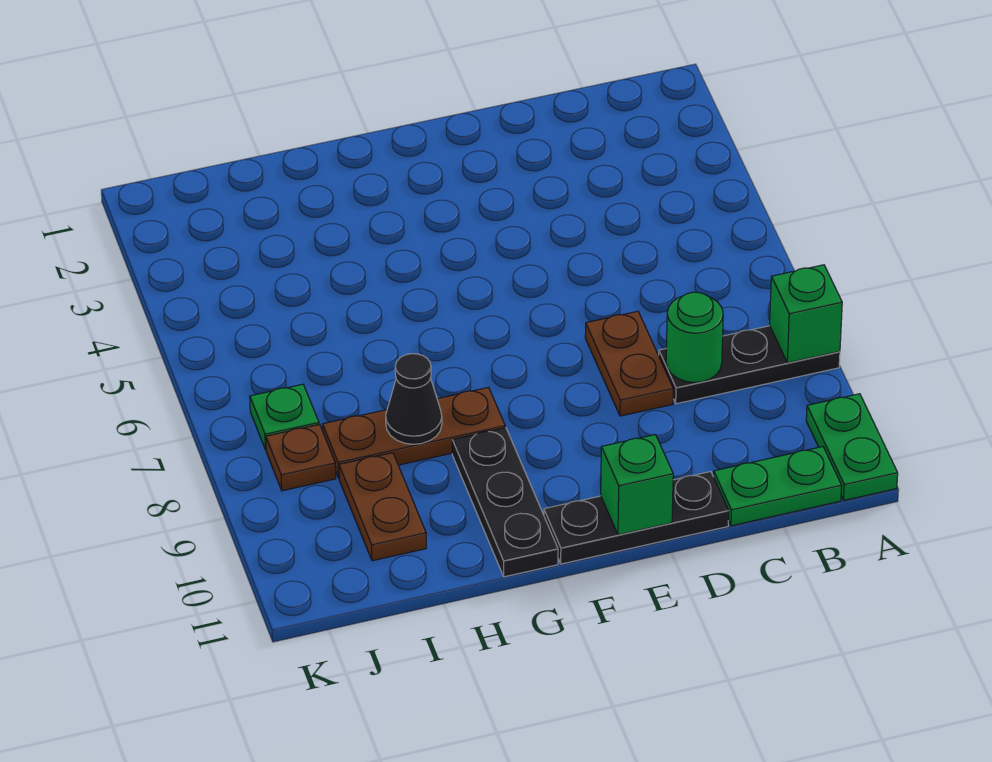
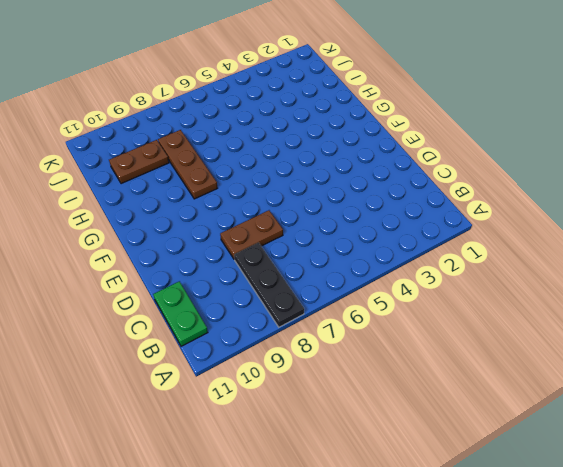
none -> green plate A10:A11 level 1
none -> black plate D11:F11 level 1
none -> black plate G9:G11 level 1

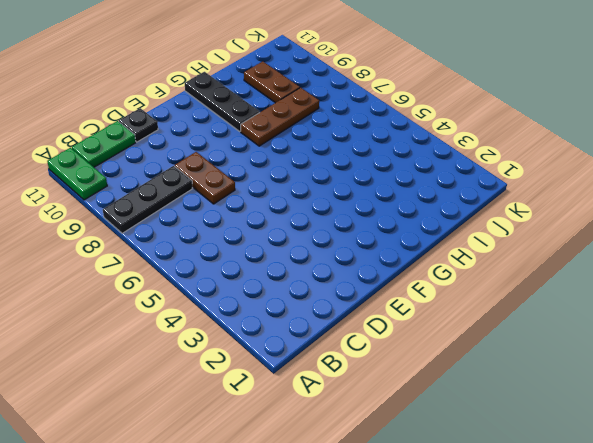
black plate D11 level 1 -> black plate D11:F11 level 1
none -> green plate J7 level 1
none -> brown plate J8 level 1
none -> green brick A8 level 2

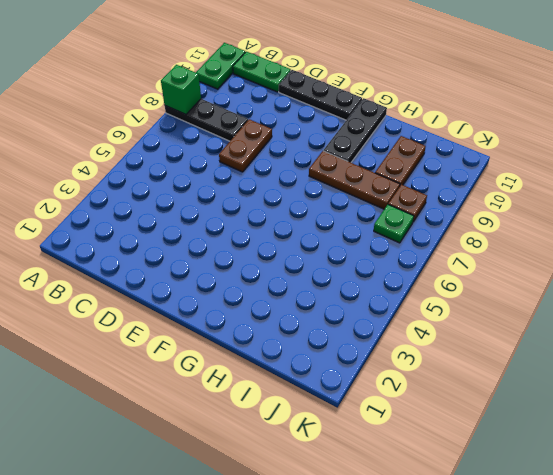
none -> green round brick C8 level 2
none -> green brick E11 level 2
none -> black cone H8 level 2

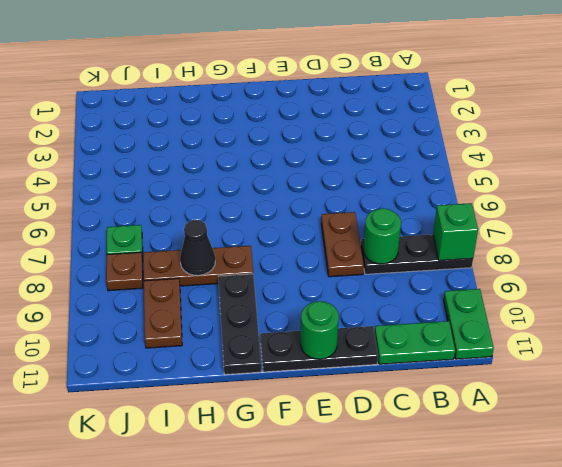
green round brick E11 level 2 -> green brick E11 level 2

